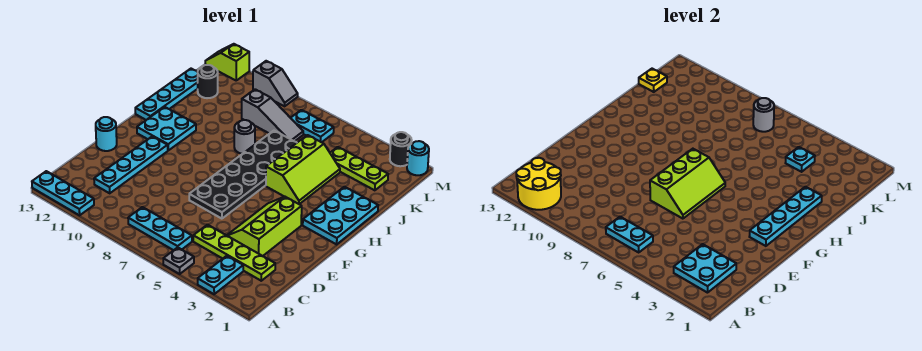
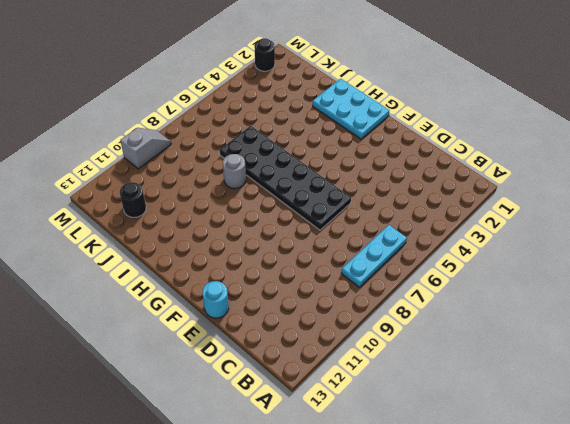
none -> cyan plate A3:B3 level 1
none -> grey plate A5 level 1
none -> cyan plate A11:A13 level 1
none -> lime plate C2:C5 level 1

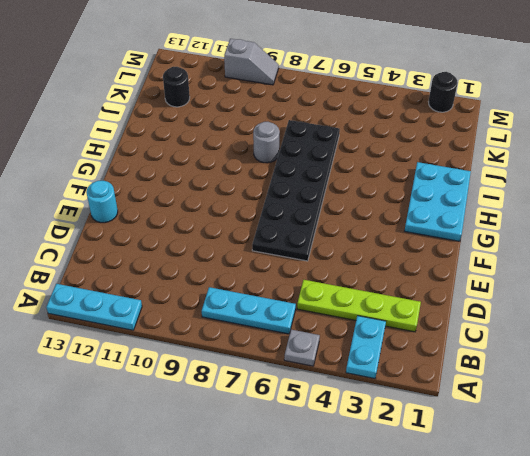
none -> cyan plate C11:F11 level 1
none -> lime slope D3:F4 level 1 top 3
none -> cyan plate G11:H12 level 1
none -> lime slope H4:J5 level 1 top 5

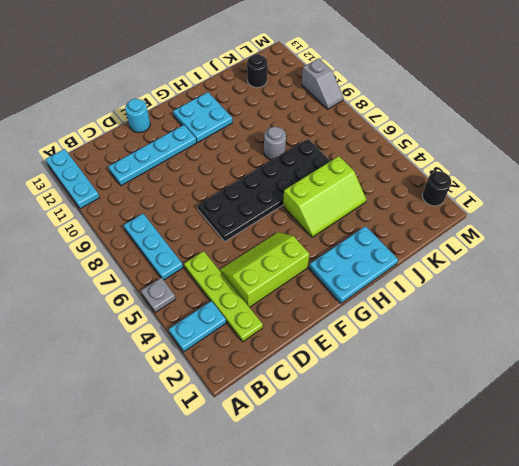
none -> cyan plate H13:K13 level 1
none -> lime plate K2:K4 level 1
none -> grey slope K7:K9 level 1 top 9
none -> cyan plate L6:L7 level 1

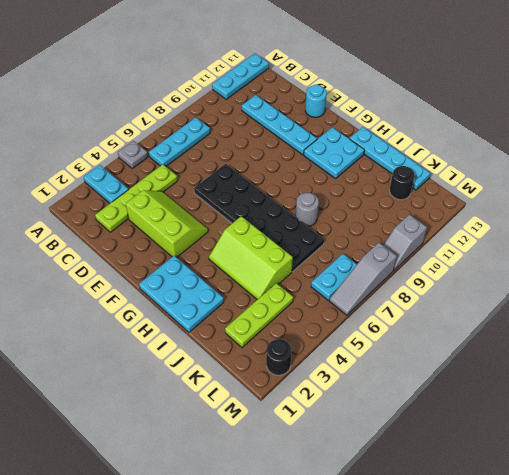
grey slope M6:M8 level 1 top 8 -> grey slope K7:K9 level 1 top 9
none -> cyan round brick M1 level 1
none -> lime slope M12:M13 level 1 top 12
none -> yellow round brick A11:B12 level 2
none -> cyan plate B2:C3 level 2

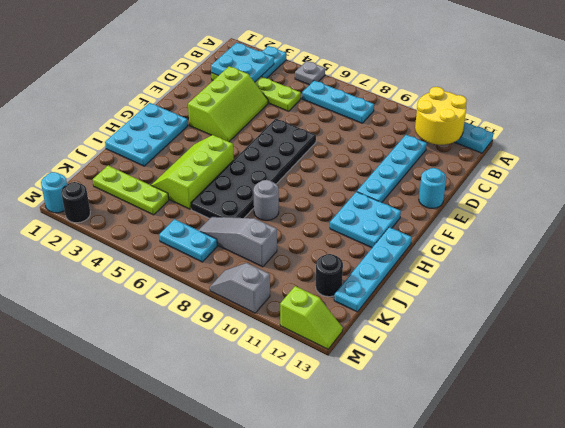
none -> cyan plate B6:B7 level 2
none -> lime slope E6:G7 level 2 top 7
none -> cyan plate F2:I2 level 2
none -> cyan plate K4 level 2

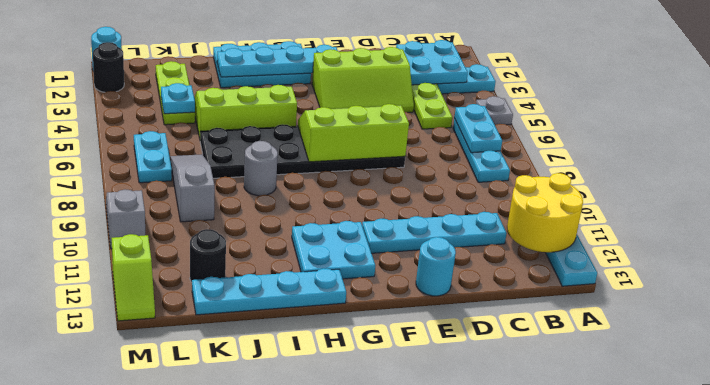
none -> yellow plate K13 level 2
none -> grey round brick L7 level 2

